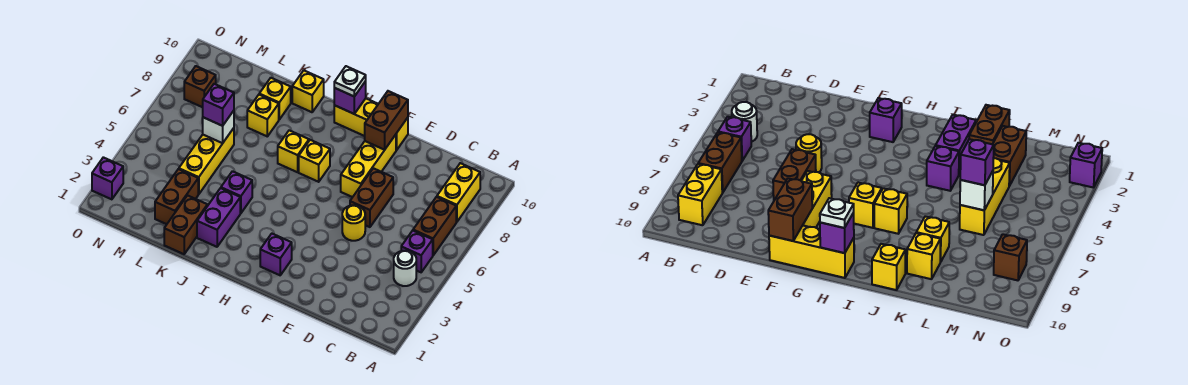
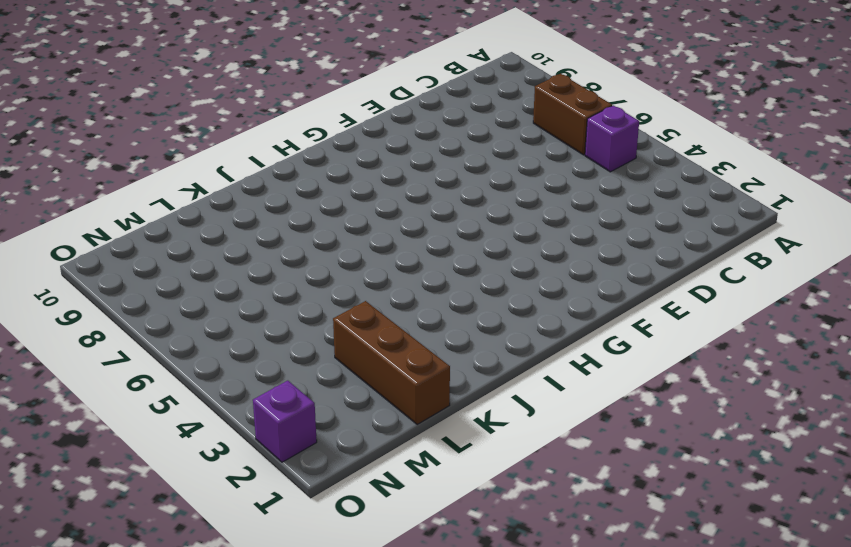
brown brick L1:L3 level 1 -> brown brick L2:L3 level 1
none -> white round brick B4 level 1
none -> yellow brick B8:B9 level 1
none -> yellow round brick E5 level 1

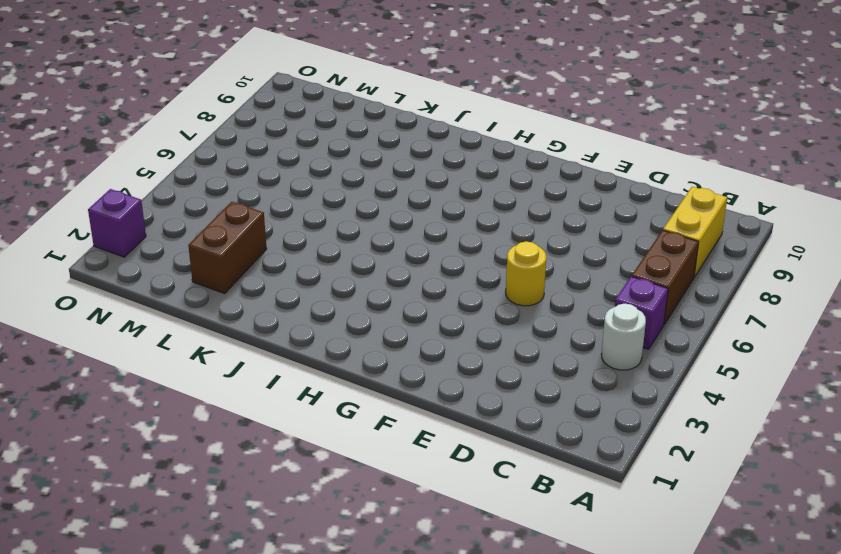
none -> brown brick E6:E7 level 1
none -> yellow brick F7:F9 level 1
none -> yellow brick F10:H10 level 1

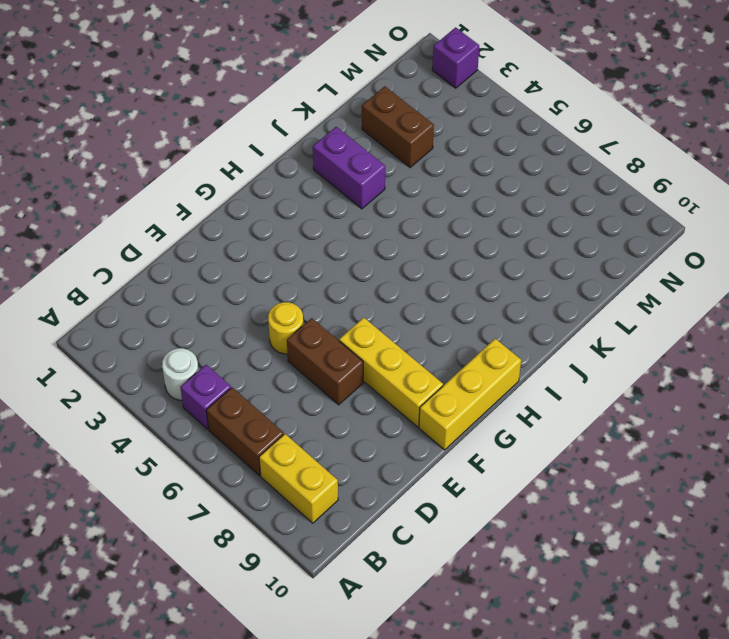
none -> purple brick G2 level 1
none -> yellow brick H7 level 1
none -> yellow brick I7 level 1

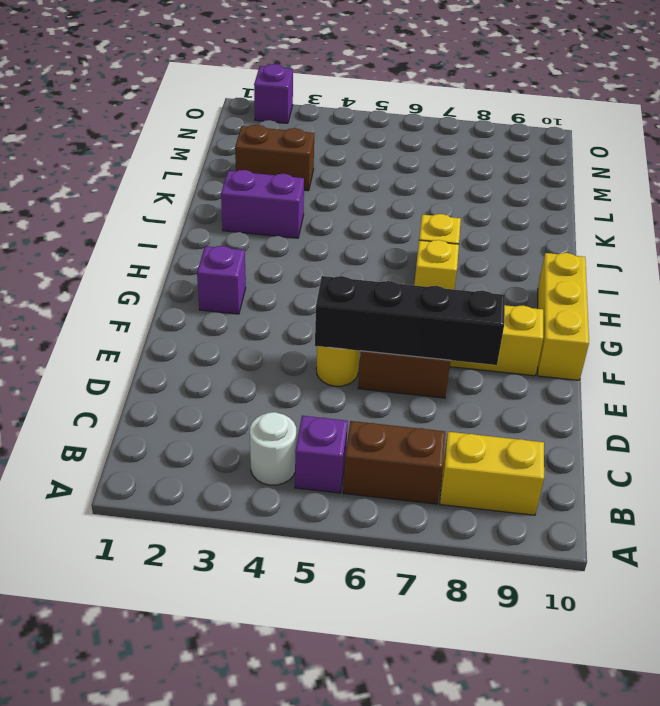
black brick E5:E8 level 2 -> none
none -> purple brick J4 level 1
none -> yellow brick J10 level 1
none -> brown brick K1:K2 level 1

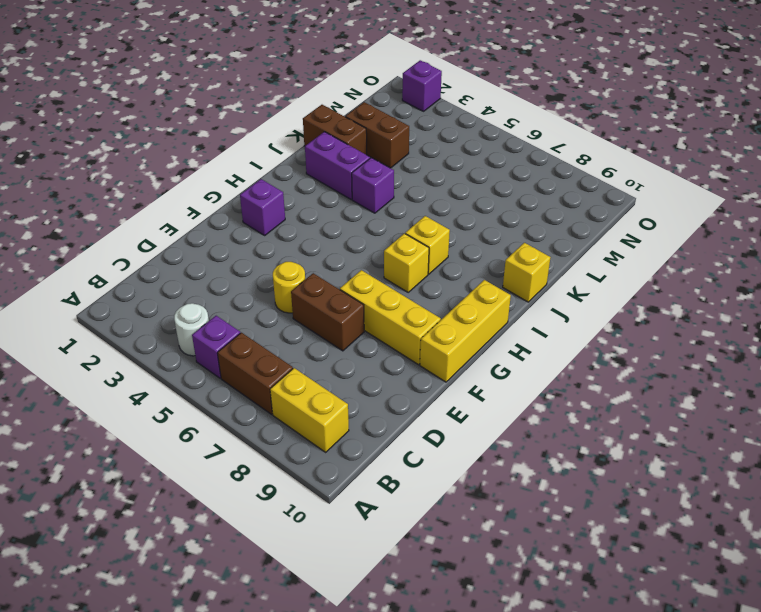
none -> yellow brick K8 level 1
none -> yellow brick K9 level 1
none -> yellow brick L4:L6 level 1

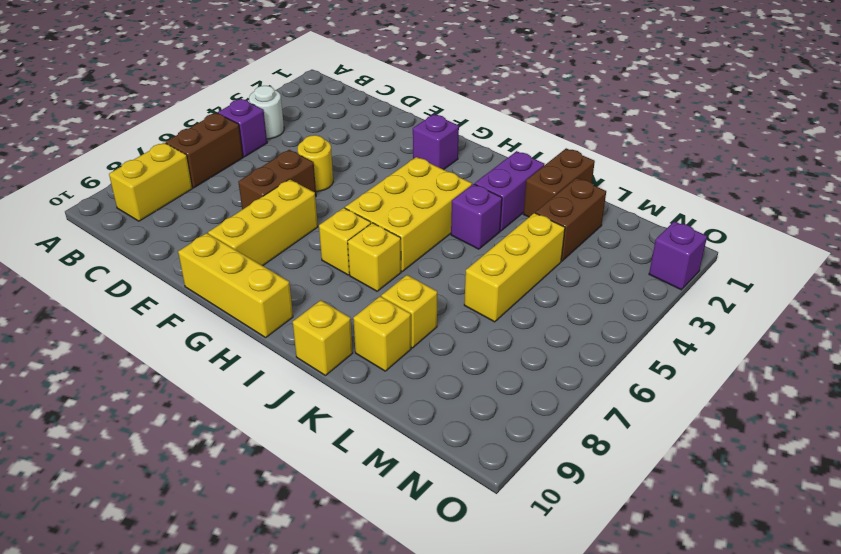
yellow brick H4:I6 level 1 -> none
none -> brown brick N8 level 1
none -> brown brick F9:F10 level 2
none -> purple brick H10 level 2

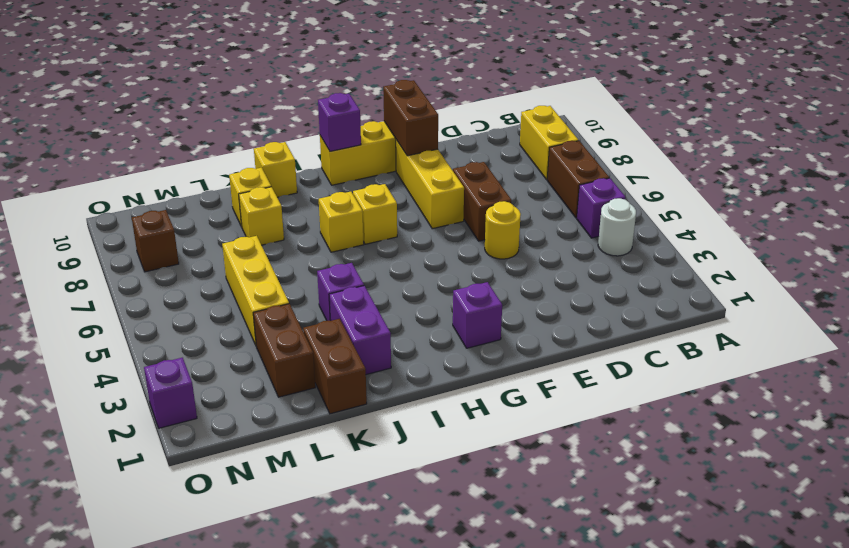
none -> white brick L6 level 2
none -> white plate H10 level 3
none -> purple brick L6 level 3

